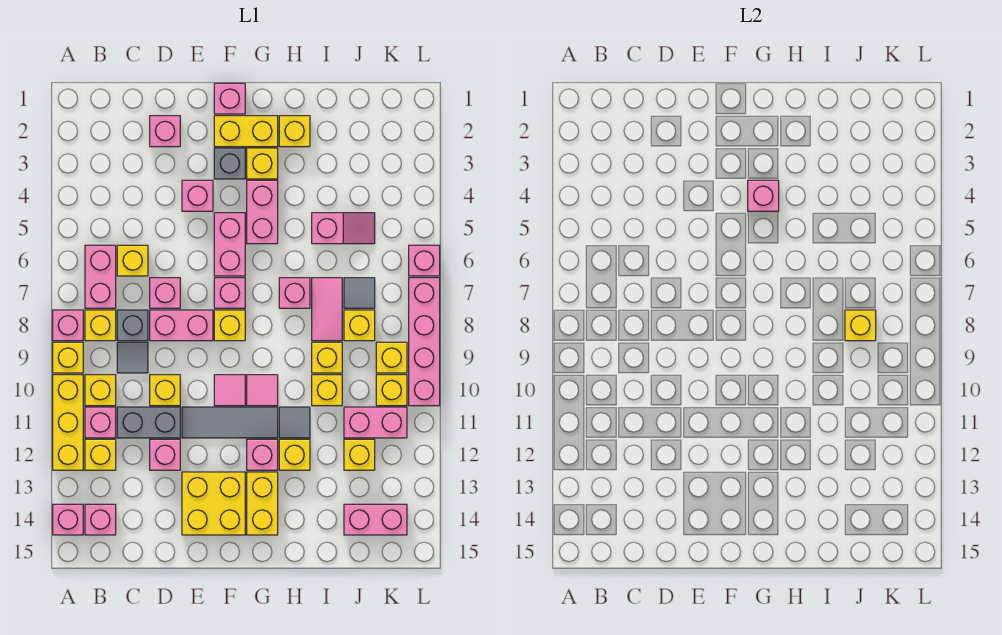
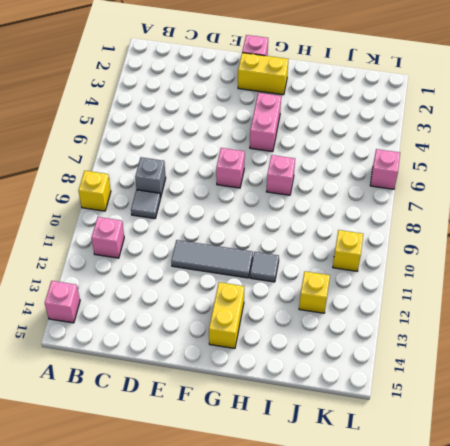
none -> pink brick A8 level 1
none -> yellow brick A10:A12 level 1
none -> pink brick B6:B7 level 1
none -> yellow brick B8 level 1

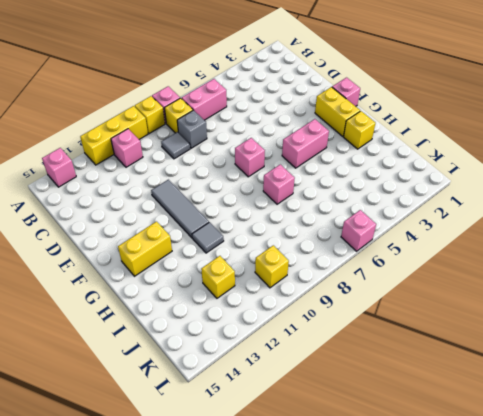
none -> yellow brick B10 level 1
none -> yellow brick B12 level 1
none -> pink brick B14 level 1
none -> yellow brick C6 level 1

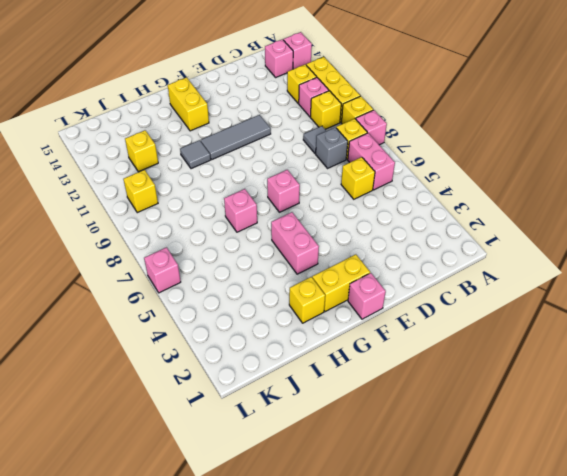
none -> grey brick C11:D11 level 1
none -> pink brick D2 level 1
none -> pink brick D7 level 1
none -> pink brick D8:E8 level 1

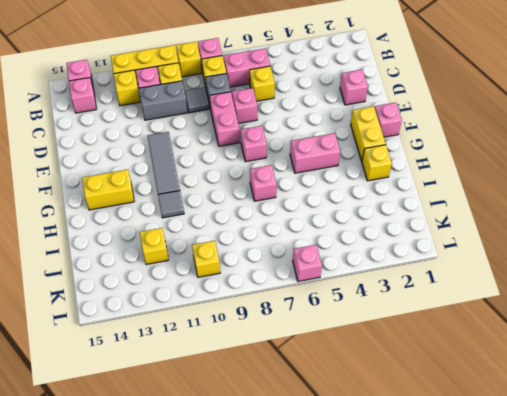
grey brick C10:C11 level 1 -> grey brick C11:D11 level 1
none -> yellow brick D10 level 1
none -> pink brick D12 level 1
none -> pink brick E4 level 1
none -> yellow brick E13:F14 level 1

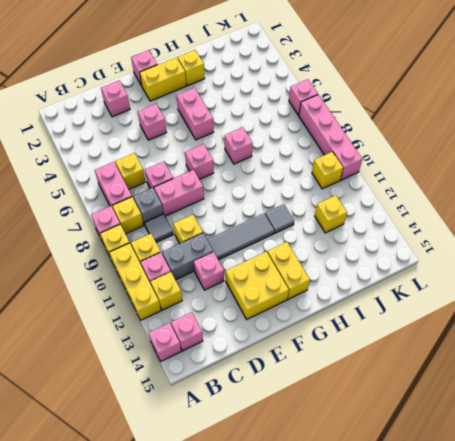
none -> grey brick F3 level 1
none -> pink brick F5:F6 level 1
none -> yellow brick F8 level 1
none -> pink tile F10 level 1

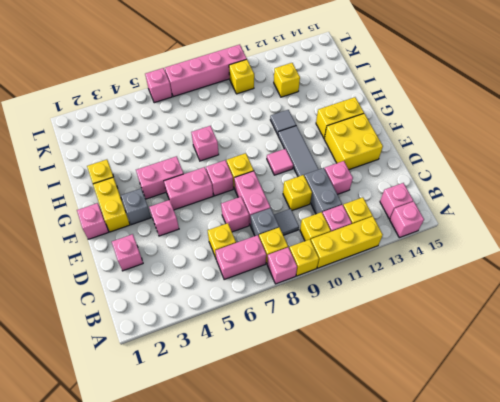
none -> yellow brick G3 level 1
none -> pink tile G10 level 1
none -> pink brick G12 level 1
none -> yellow brick H12 level 1

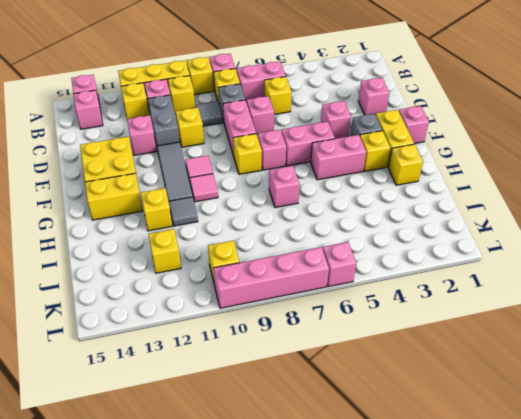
none -> pink brick G12 level 1
none -> pink slope I5:J5 level 1 top I
none -> pink tile I7:I8 level 1
none -> yellow brick I9 level 1

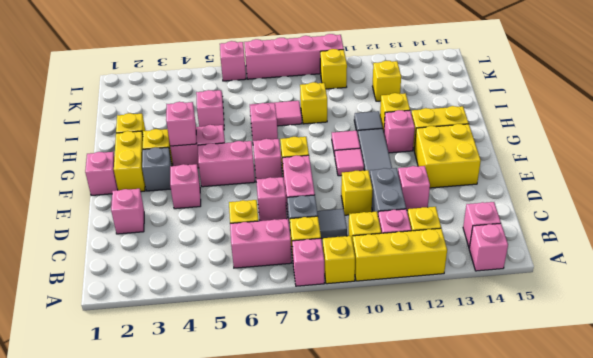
none -> yellow brick I10 level 1
none -> grey tile J7 level 1
none -> yellow brick J8 level 1
none -> pink brick J11:K11 level 1

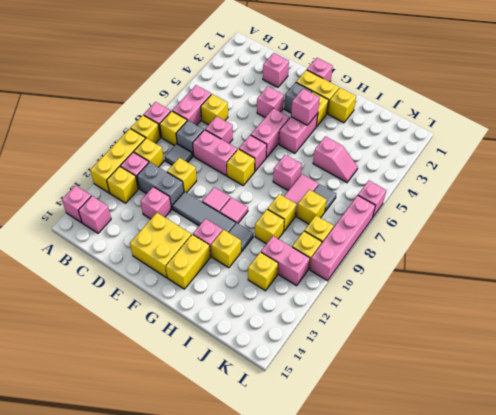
none -> pink brick J14:K14 level 1
none -> yellow brick J8 level 2

